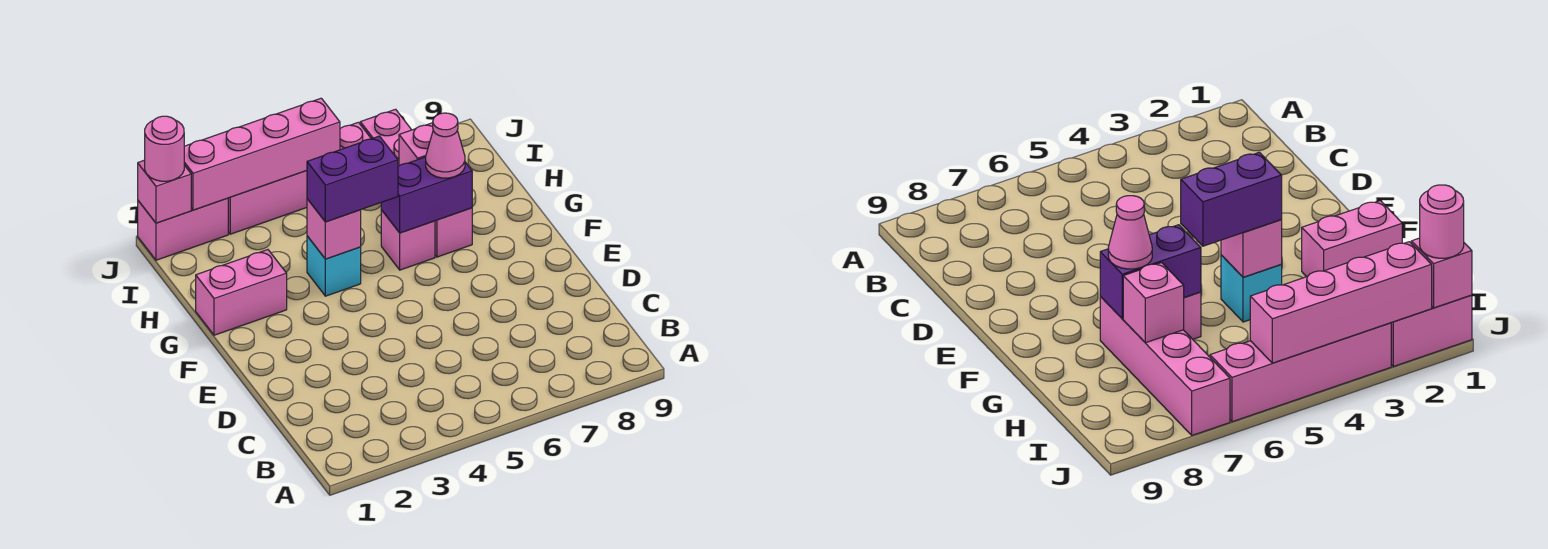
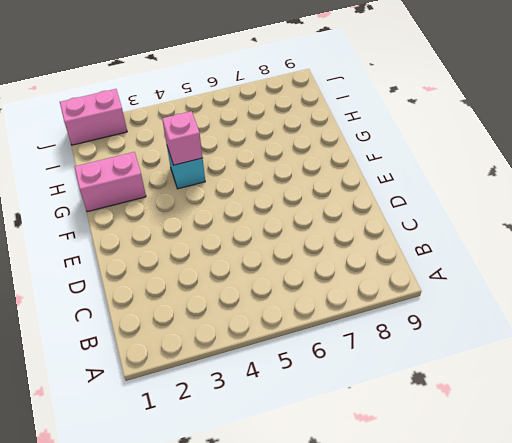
none -> pink brick G6 level 1
none -> pink brick G7:J7 level 1
none -> pink brick J3:J6 level 1

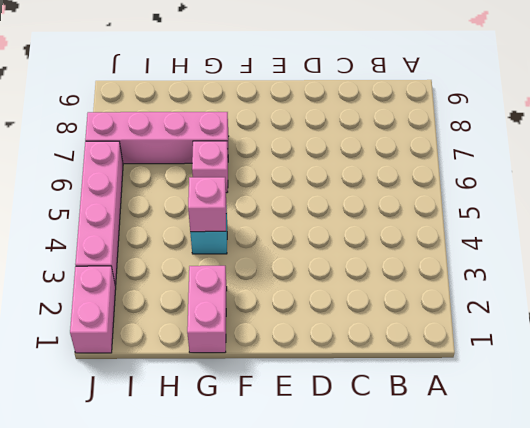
none -> purple brick G6:G7 level 2
none -> pink brick H7 level 2
none -> pink brick J1 level 2

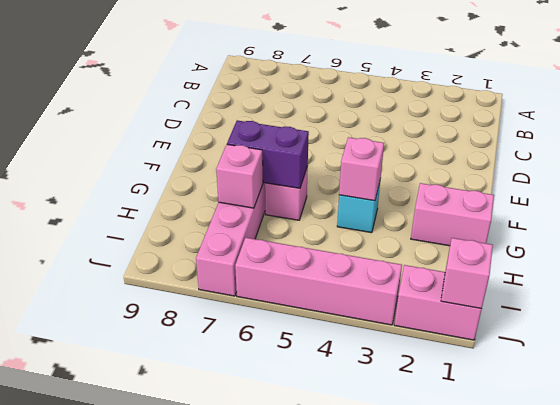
none -> pink brick J2:J5 level 2
none -> purple brick G4:G5 level 3
none -> pink cone G7 level 3

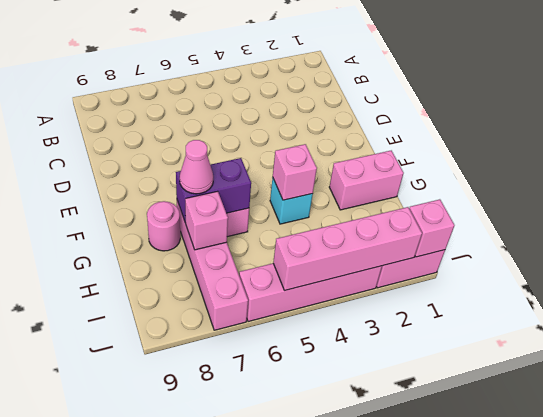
pink round brick G8 level 1 -> pink round brick J1 level 3
none -> purple brick G4:G5 level 3

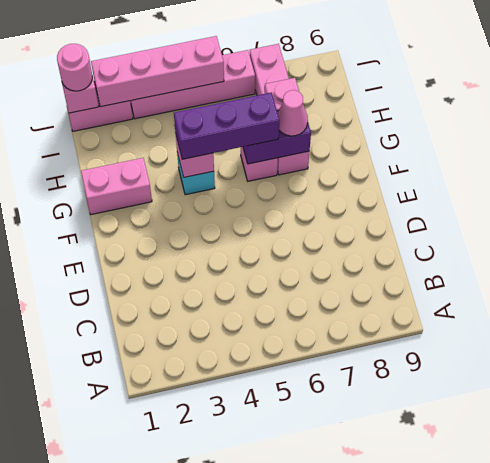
purple brick G4:G6 level 3 -> purple brick G4:G5 level 3

